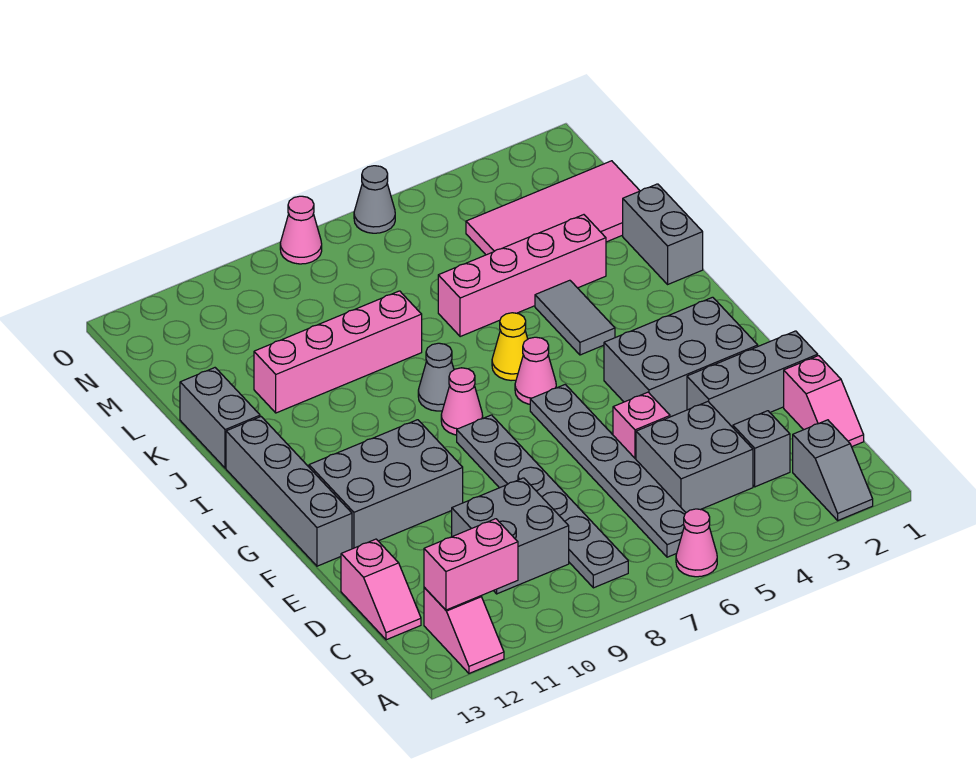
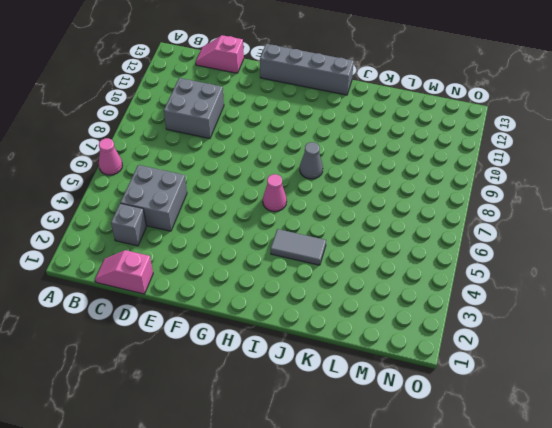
none -> grey slope A2:B2 level 1 top B
none -> pink slope A12:B12 level 1 top B
none -> grey plate B6:G6 level 1

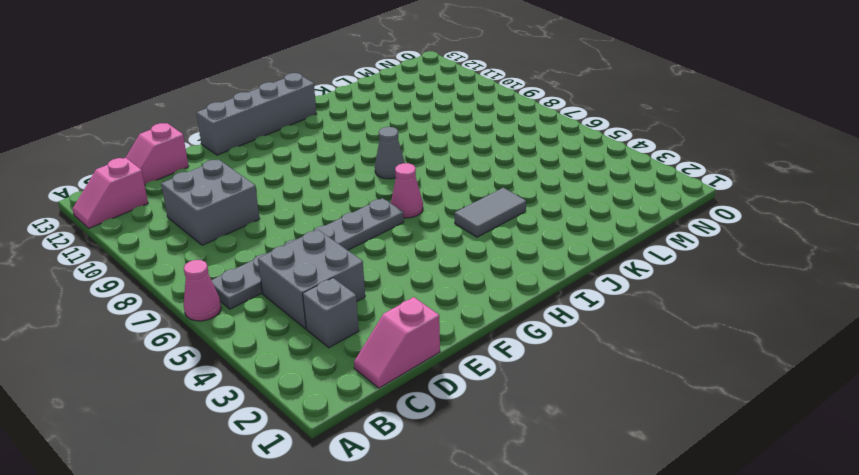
none -> grey slope A2:B2 level 1 top B
none -> grey plate B8:G8 level 1
none -> grey brick E1:E3 level 1

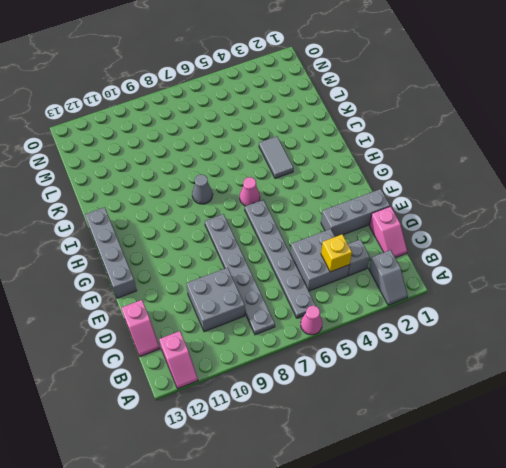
yellow brick C4 level 2 -> none
none -> pink brick E5 level 1
none -> grey brick F2:G4 level 1
none -> grey brick F10:G12 level 1

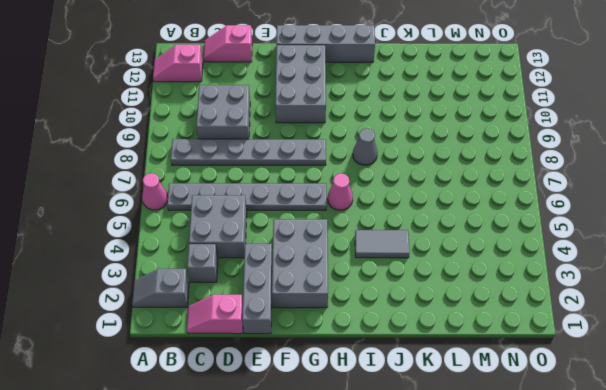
none -> pink brick E5 level 1
none -> pink cone H8 level 1
none -> yellow cone I6 level 1

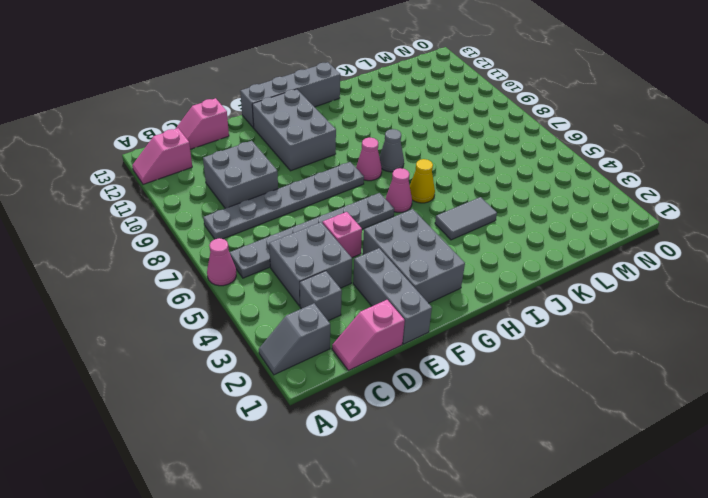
none -> grey brick J1:K1 level 1
none -> grey brick J13:K13 level 1
none -> pink brick K3:K6 level 1

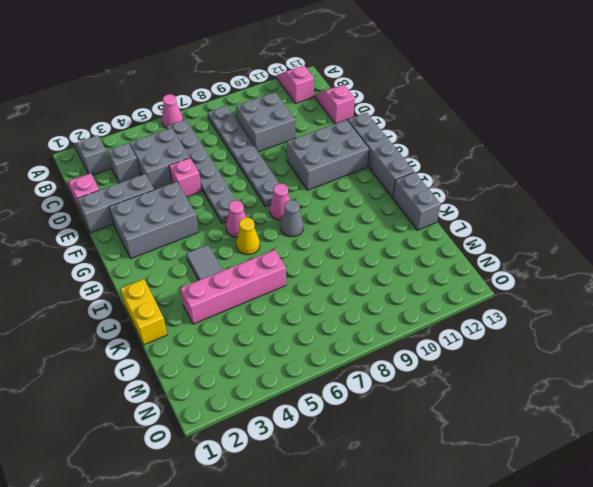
yellow brick J1:K1 level 1 -> grey brick J1:K1 level 1
none -> pink brick K8:K11 level 1
none -> pink tile L1:M4 level 1
none -> grey cone O6 level 1

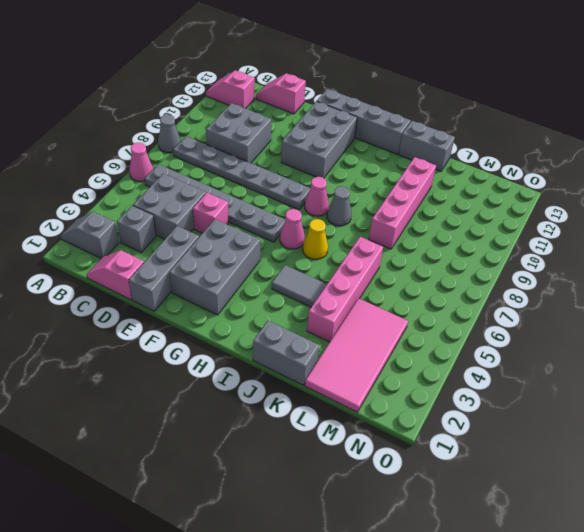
grey cone A8 level 1 -> grey cone O6 level 1
none -> pink cone O8 level 1
none -> pink brick B11:B12 level 2

